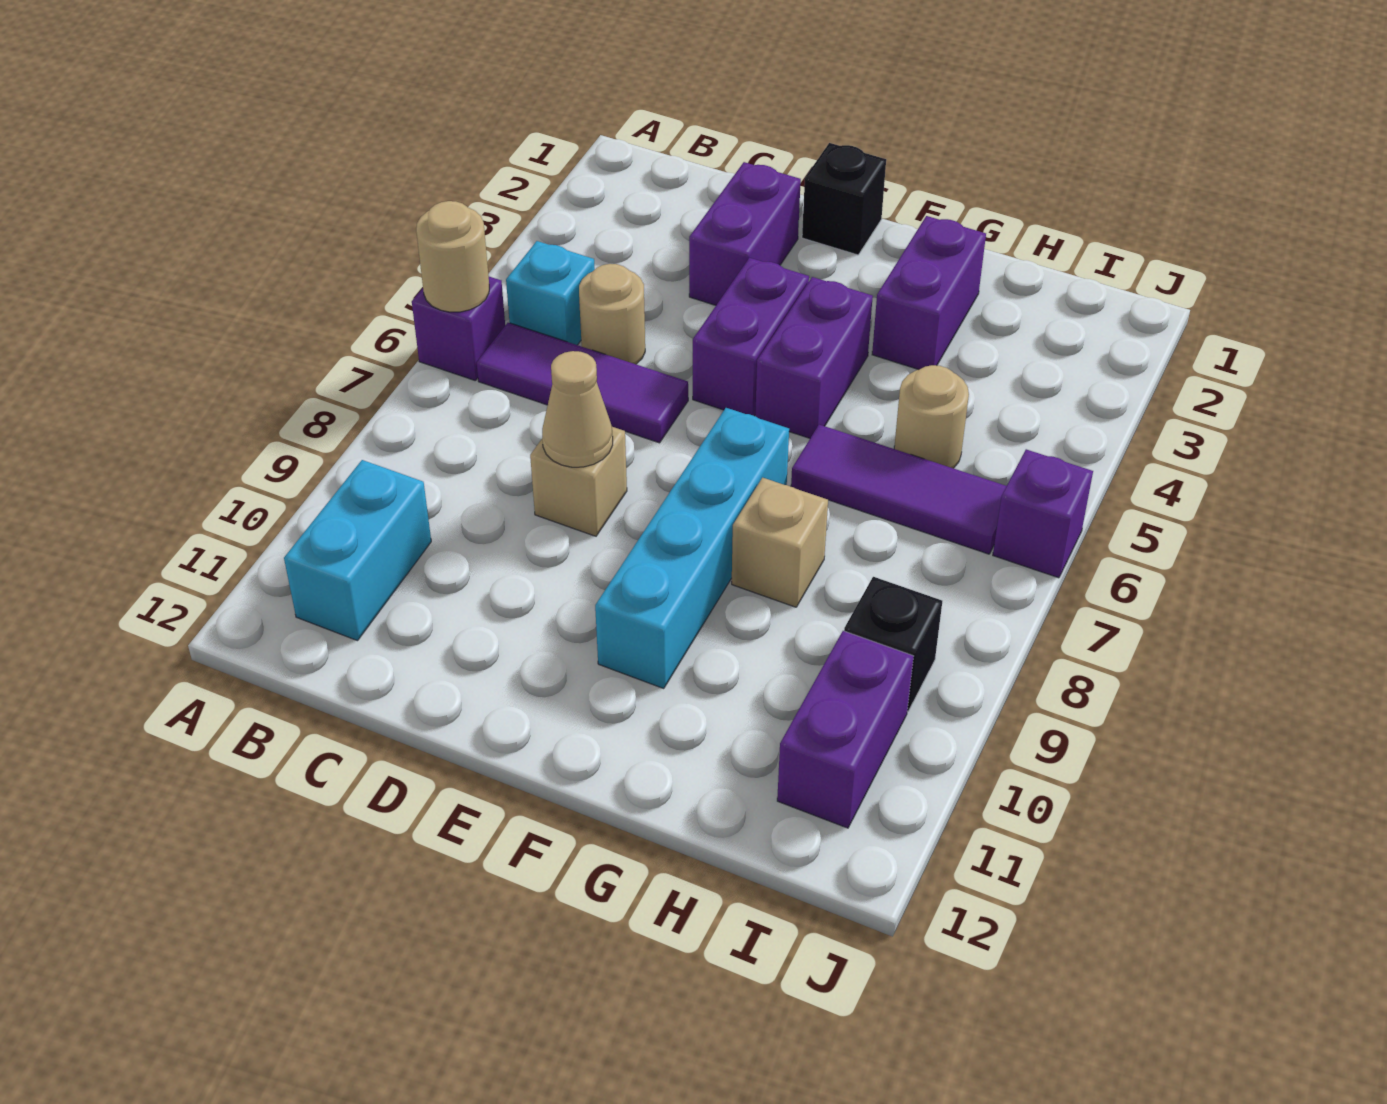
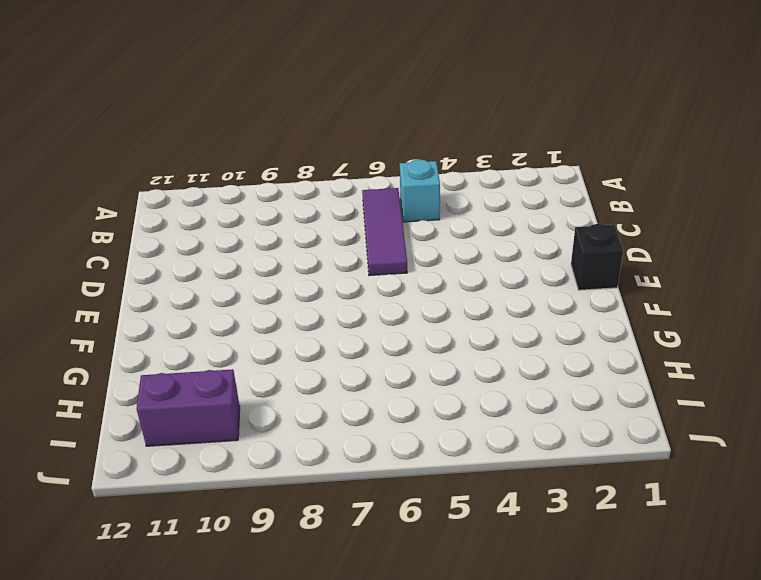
none -> purple brick A6 level 1
none -> cyan brick B10:B11 level 1
none -> tan round brick C5 level 1

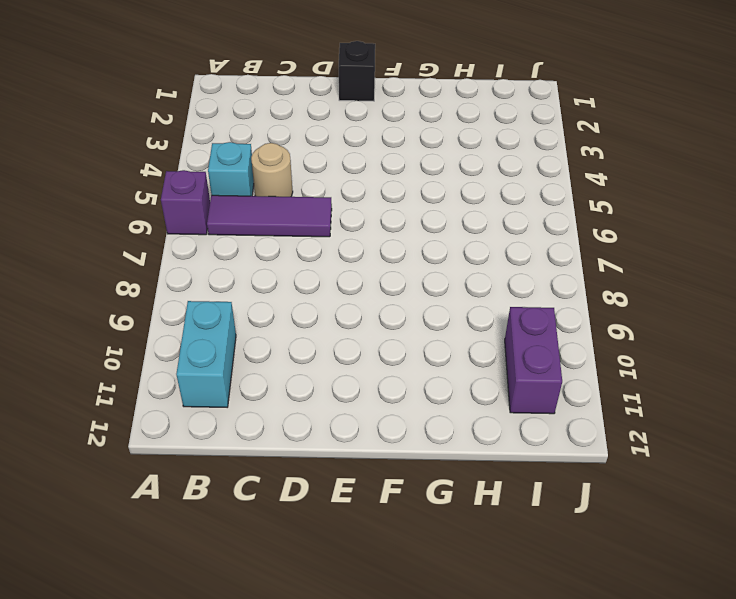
none -> purple brick D2:D3 level 1
none -> tan brick D8 level 1
none -> purple brick E4:E5 level 1

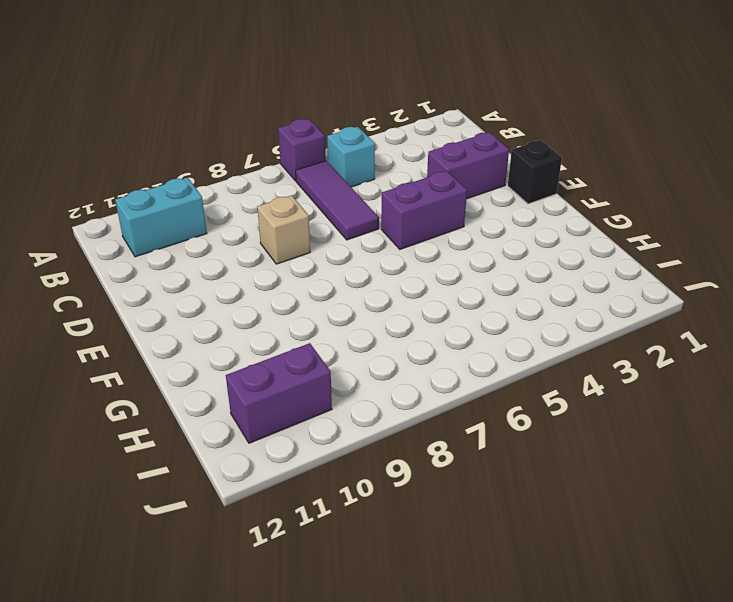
none -> tan round brick C5 level 1
none -> purple brick F4:F5 level 1
none -> cyan brick F7:F10 level 1

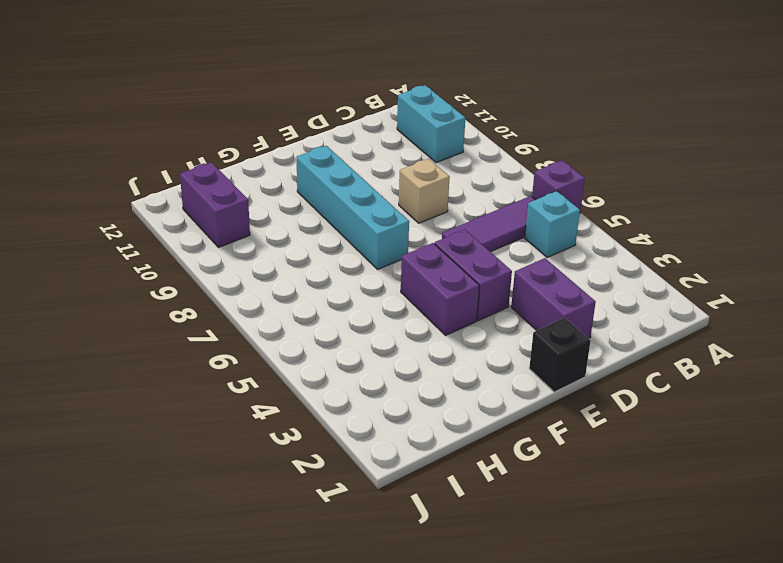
none -> tan round brick C5 level 1
none -> purple brick G2:G3 level 1
none -> purple tile G6:I6 level 1

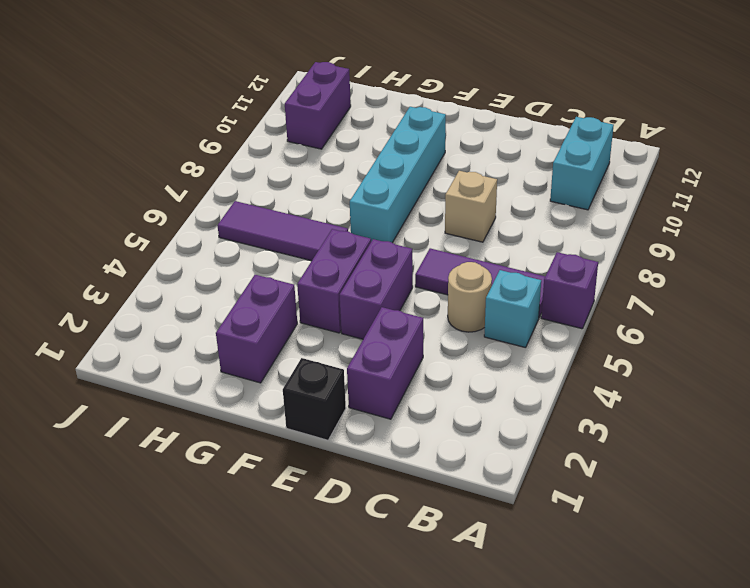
none -> tan brick G8 level 1
none -> tan round brick H5 level 1
none -> black brick I9 level 1

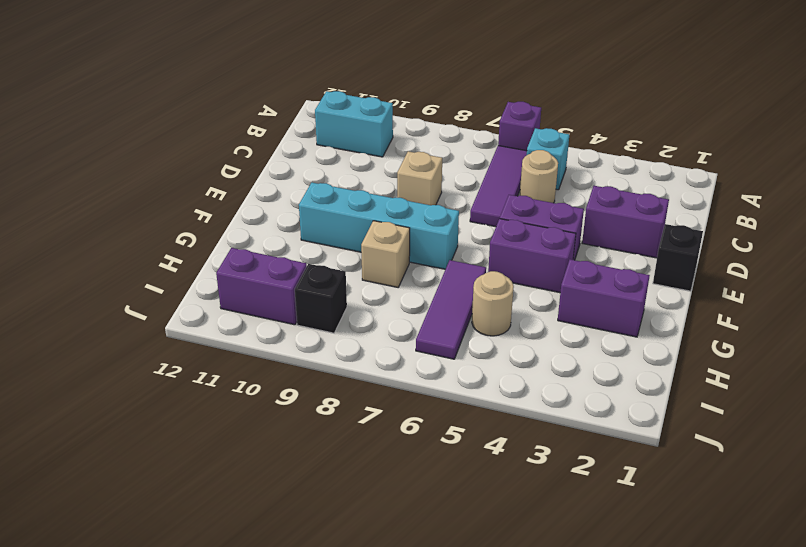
none -> purple brick J6 level 1
none -> tan round brick A6 level 2
none -> tan cone D8 level 2

